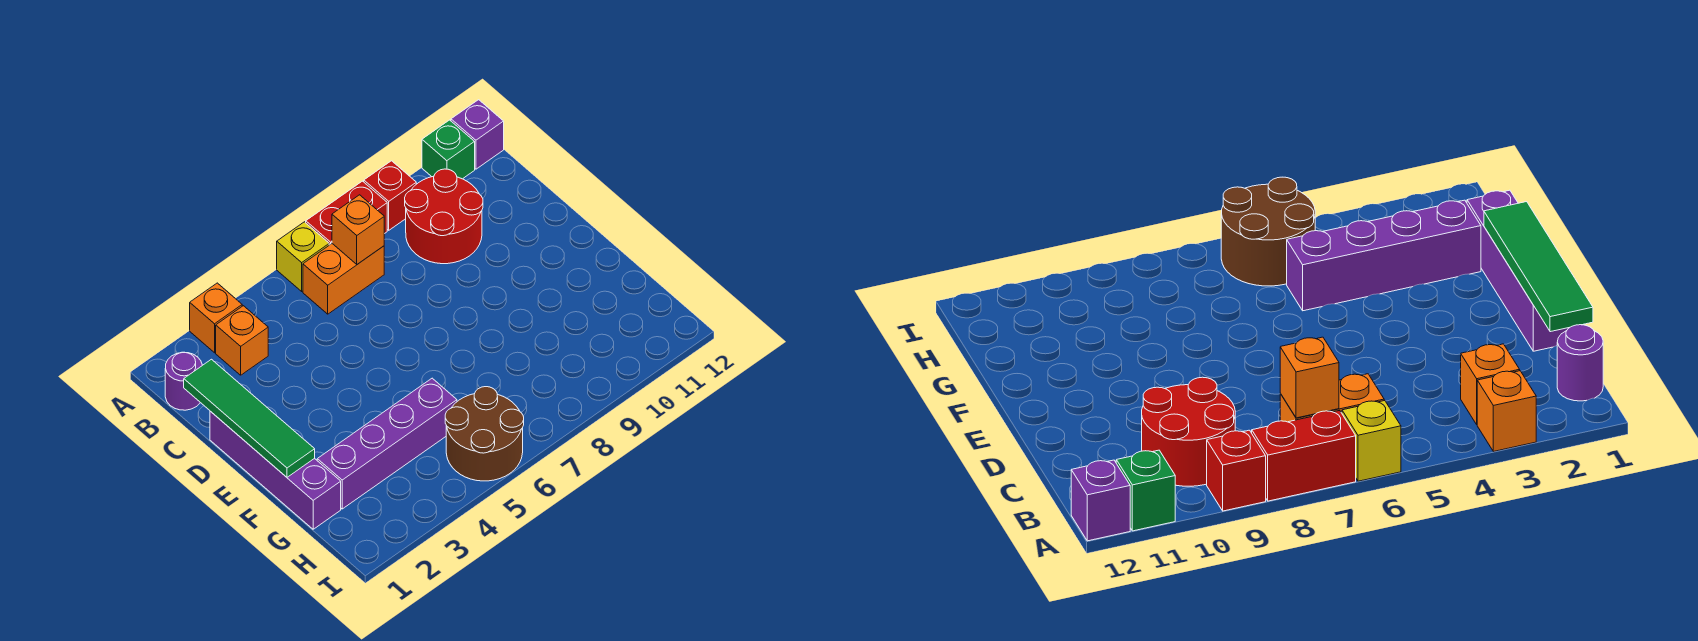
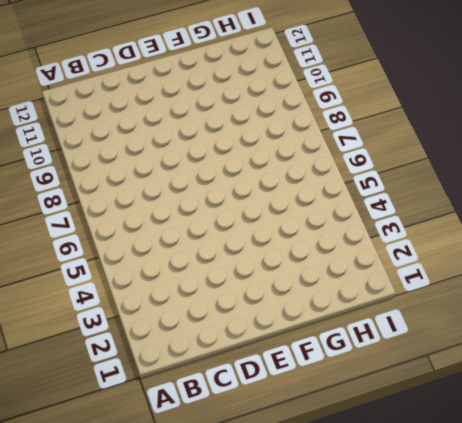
none -> orange brick A3 level 1
none -> yellow brick A6 level 1
none -> red brick A7:A8 level 1

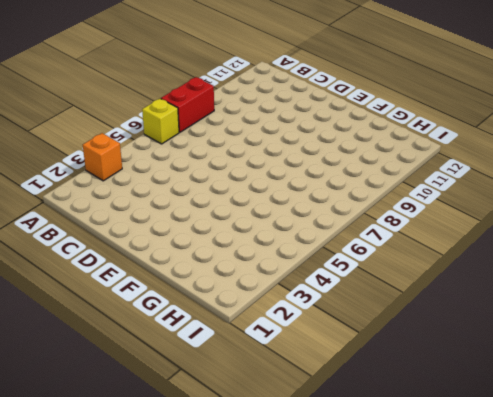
none -> red brick A9 level 1
none -> green brick A11 level 1
none -> purple brick A12 level 1

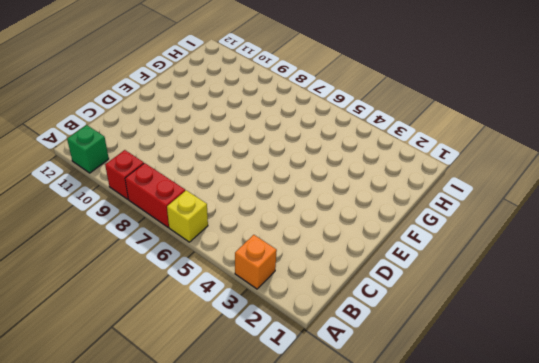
none -> purple brick A12 level 1
none -> purple round brick B1 level 1
none -> orange brick B3 level 1

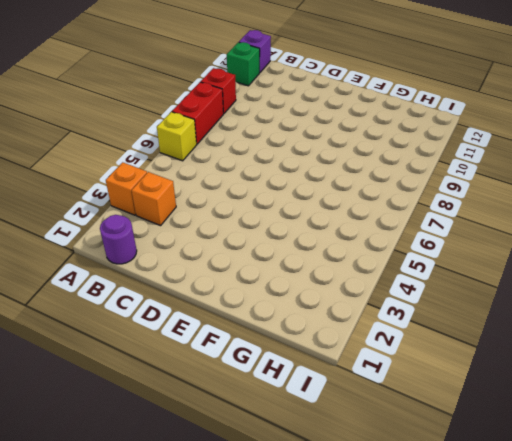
none -> orange brick B6:B7 level 1
none -> red round brick B9:C10 level 1
none -> purple brick D1:G1 level 1

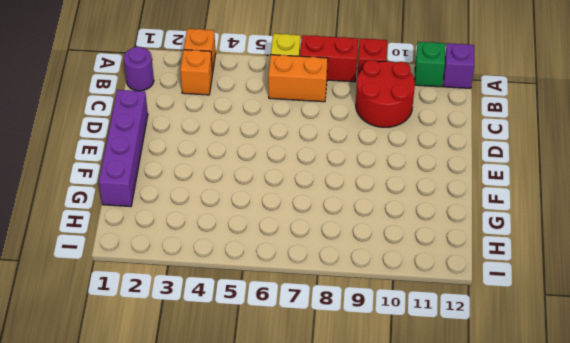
none -> purple brick G2:G5 level 1
none -> brown round brick H5:I6 level 1
none -> orange brick B7 level 2

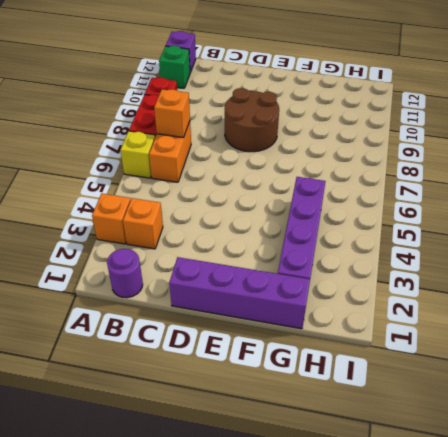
brown round brick D8:E9 level 1 -> brown round brick H5:I6 level 1
none -> red round brick B9:C10 level 1
none -> green tile C1:F1 level 2

